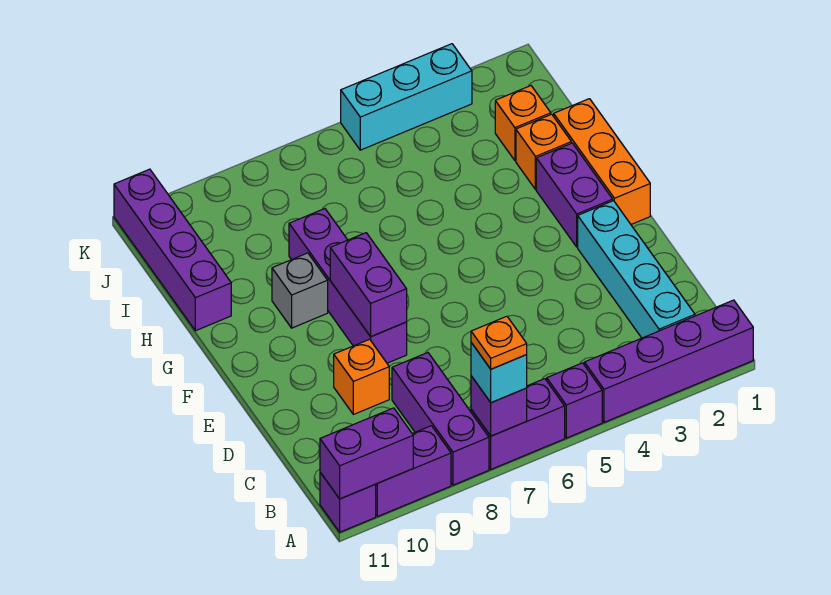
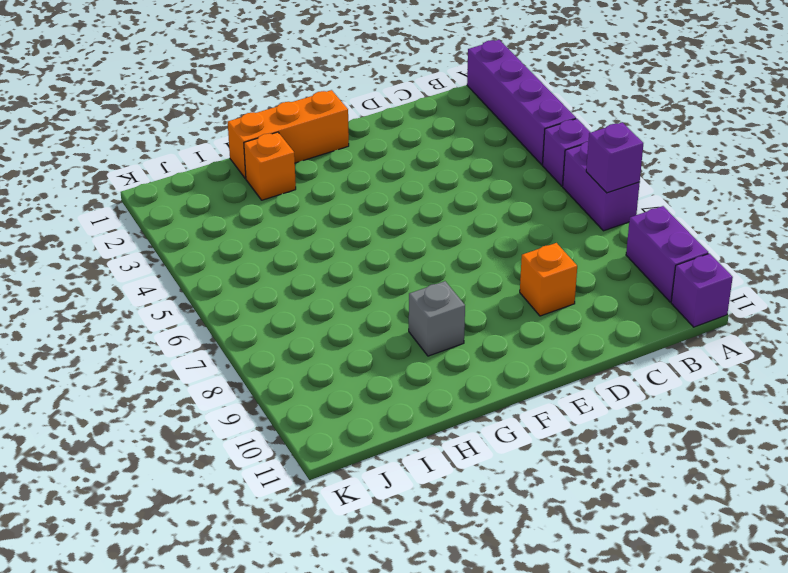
none -> purple brick A8:C8 level 1
none -> cyan brick B2:E2 level 1
none -> purple brick E8:H8 level 1

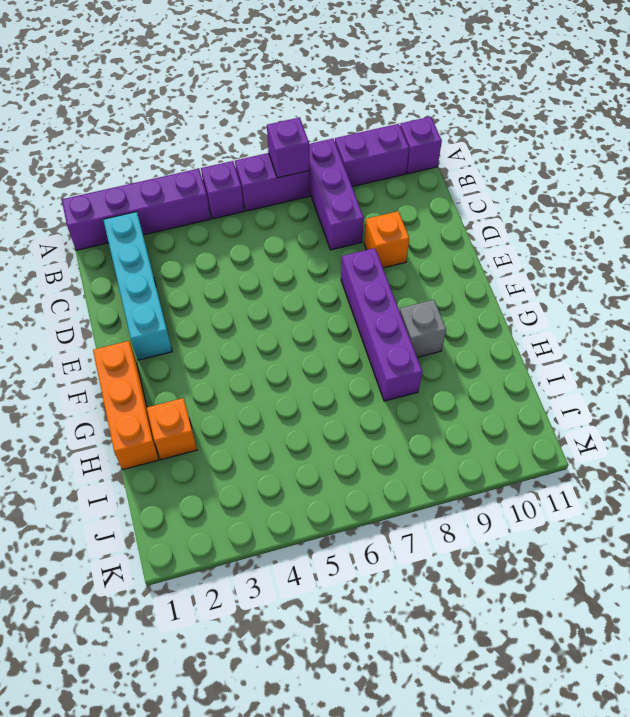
none -> purple brick F2:G2 level 1
none -> purple brick H11:K11 level 1
none -> orange brick I2 level 1

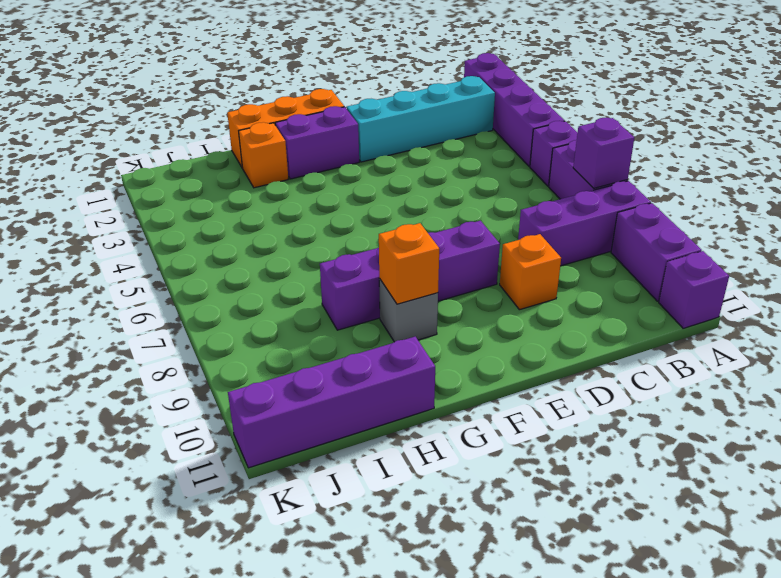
orange brick G9 level 2 -> orange brick I2 level 1
none -> cyan brick K3:K5 level 1
none -> purple brick A10:A11 level 2
none -> purple brick E8:F8 level 2

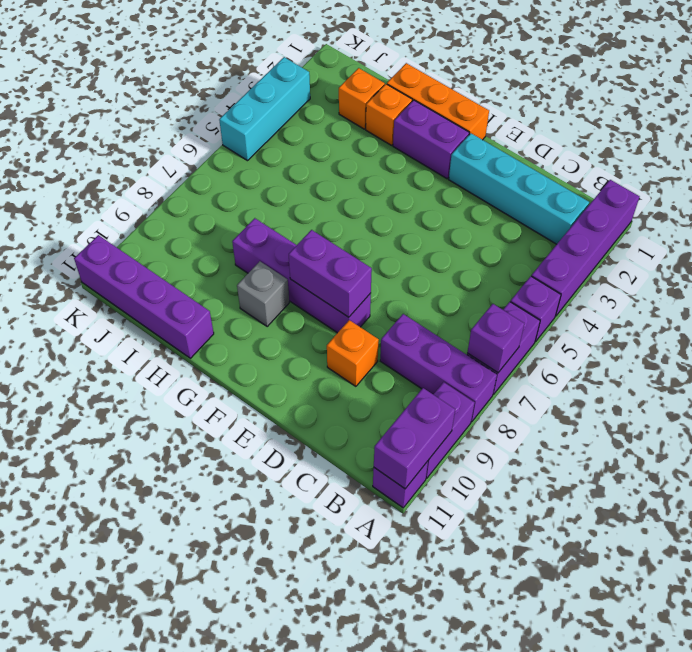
none -> cyan brick A7 level 3
none -> orange plate A7 level 4

